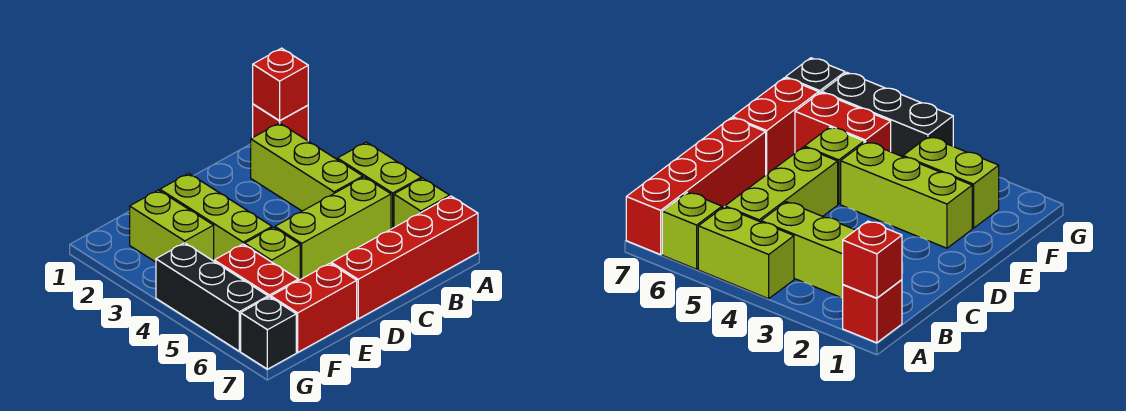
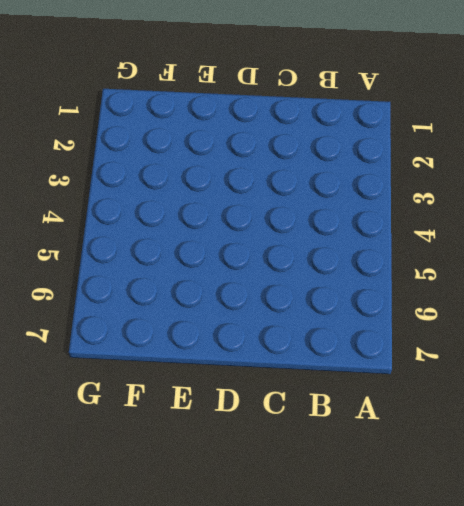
none -> red brick A1 level 1
none -> lime brick A4:A5 level 1
none -> lime brick A6 level 1

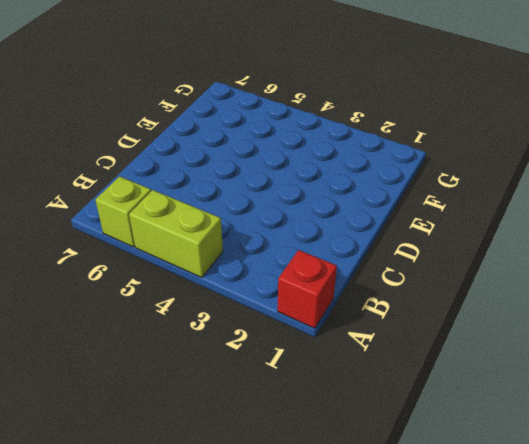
none -> red brick A7:D7 level 1
none -> lime brick B2:B4 level 1
none -> lime brick B5:D5 level 1

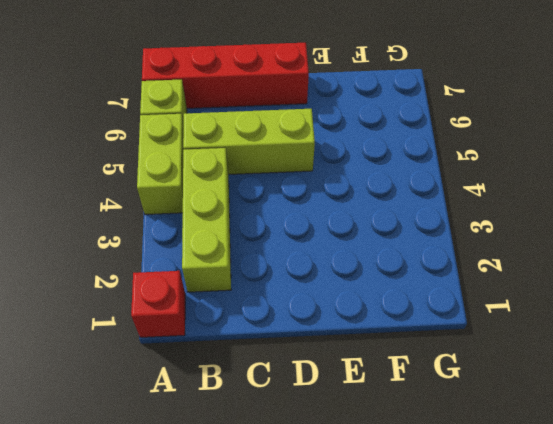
none -> lime brick E2:E4 level 1
none -> lime brick E5 level 1
none -> red brick E7:F7 level 1

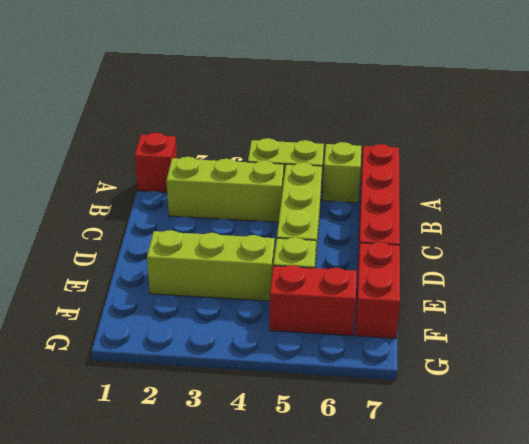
none -> lime brick F2:F3 level 1
none -> black brick G4:G6 level 1
none -> black brick G7 level 1

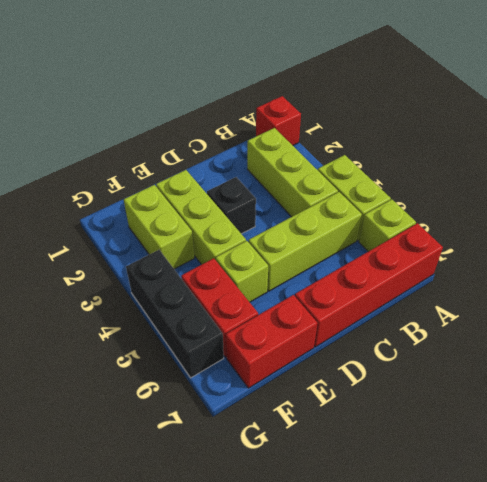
black brick D3 level 1 -> black brick G7 level 1
none -> red brick A1 level 2

